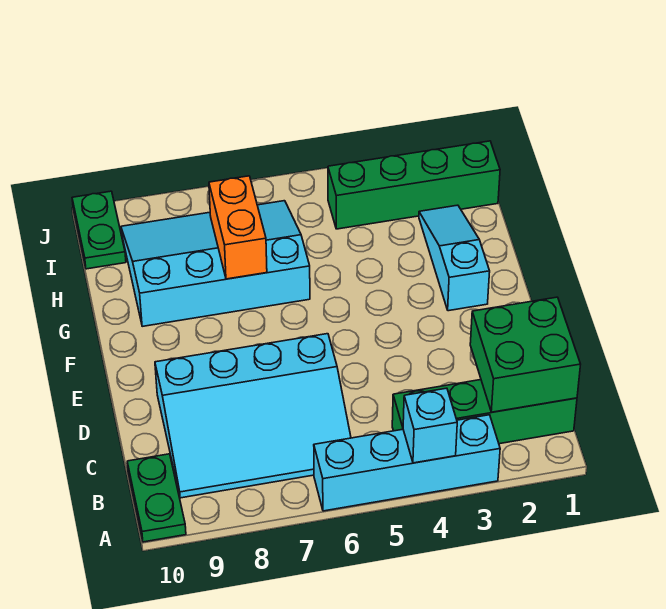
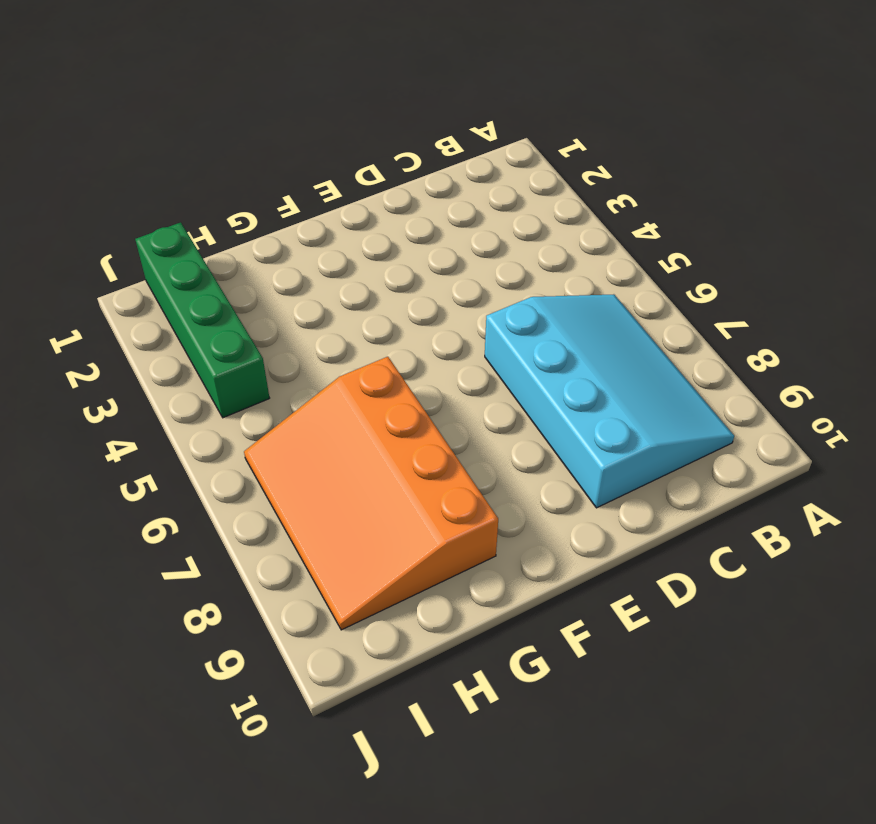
orange slope G6:I9 level 1 top G -> cyan slope G6:I9 level 1 top G
none -> cyan brick A3:A6 level 1
none -> green plate A10:B10 level 1

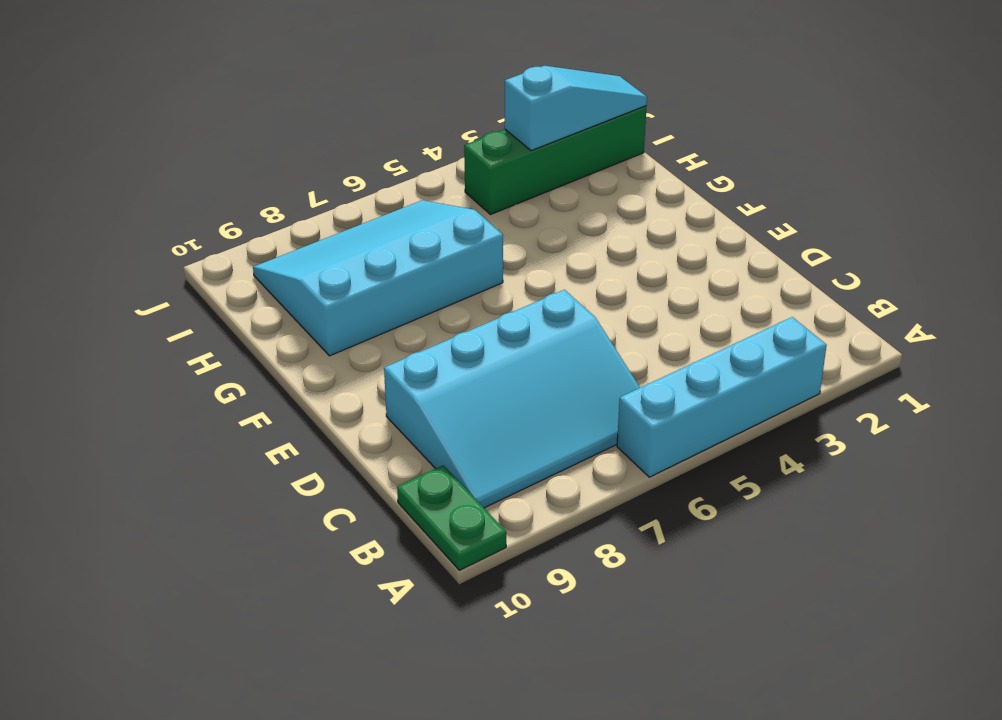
cyan slope I1:I3 level 2 top 3 -> cyan slope F2:H2 level 1 top F
none -> green brick B1:B4 level 1
none -> green plate I10:J10 level 1

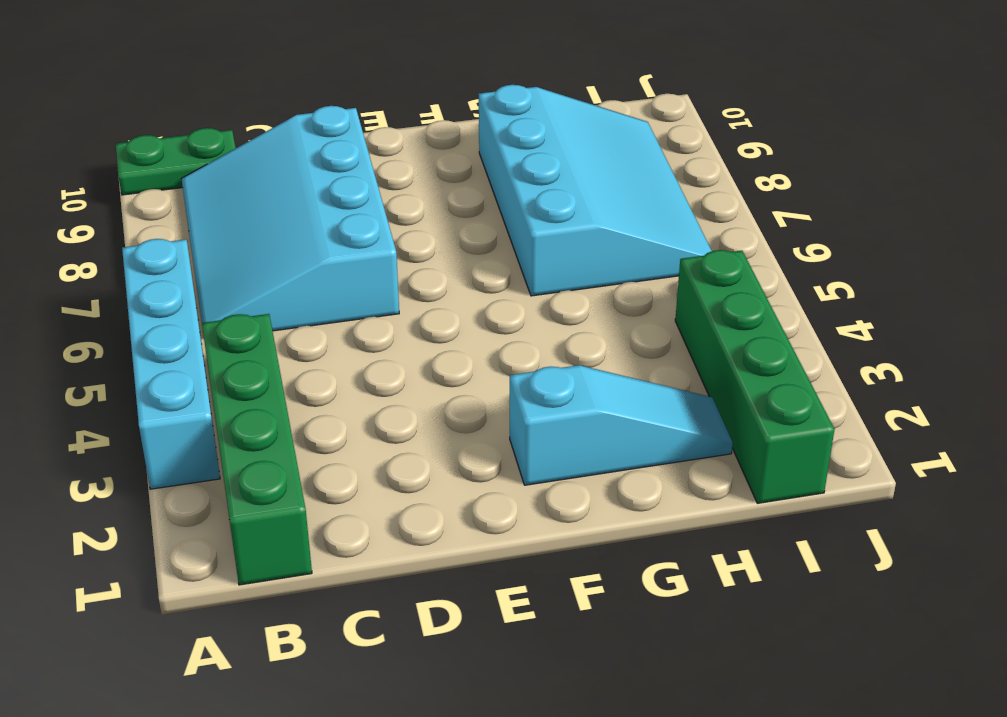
none -> green plate I10:J10 level 1
none -> cyan brick A4 level 2

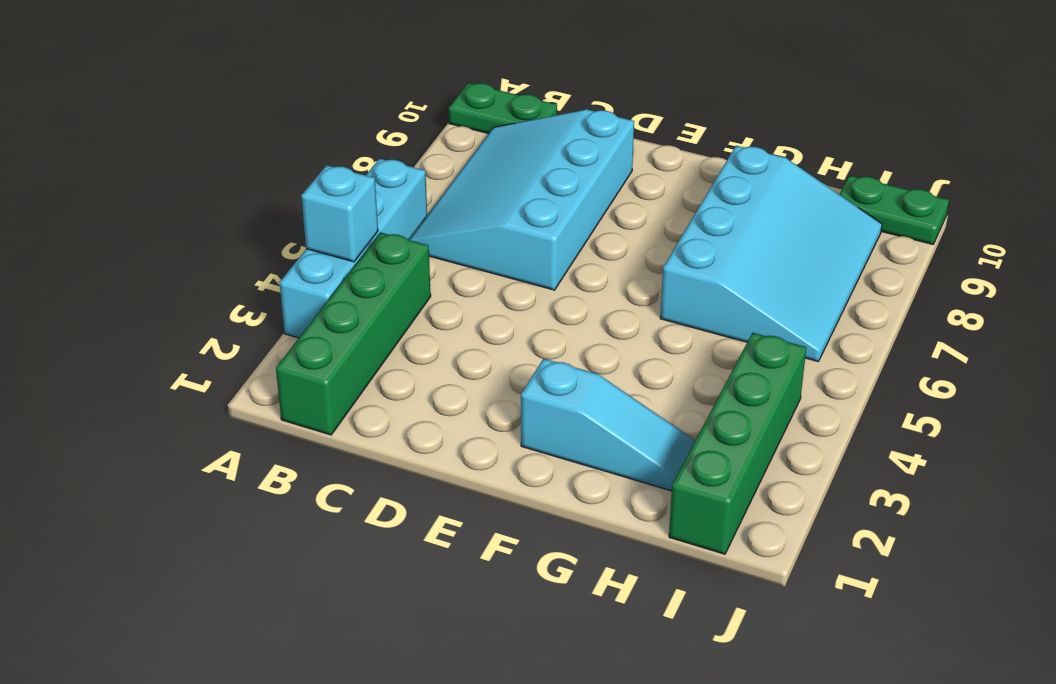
none -> green brick B1:C2 level 2
none -> orange brick G7:H7 level 2

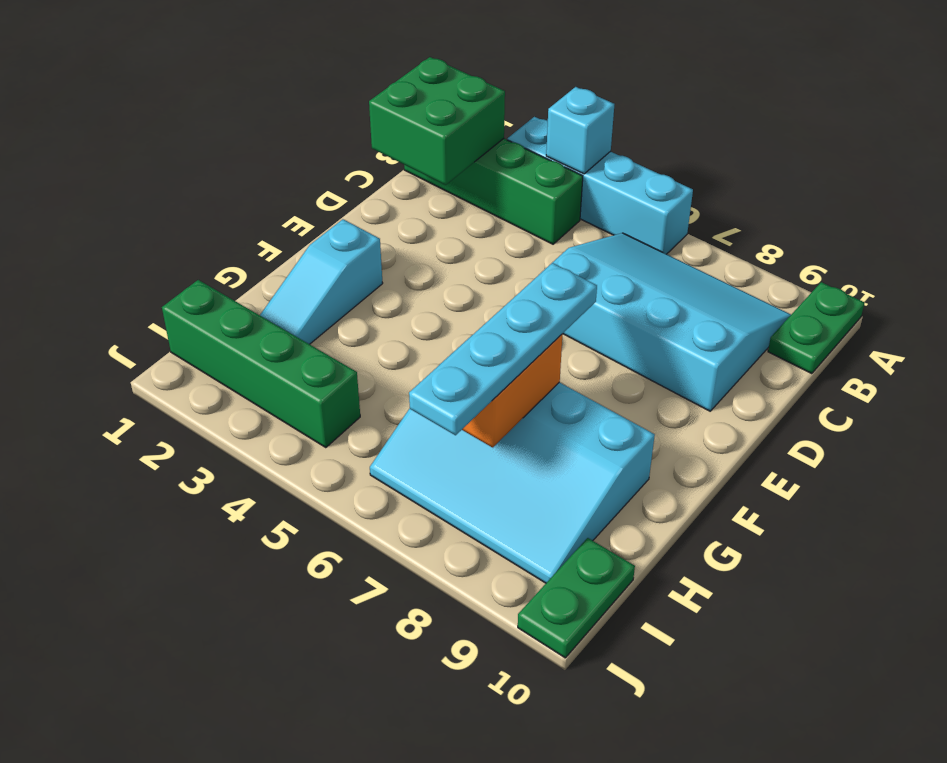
cyan plate F7:I7 level 3 -> none

